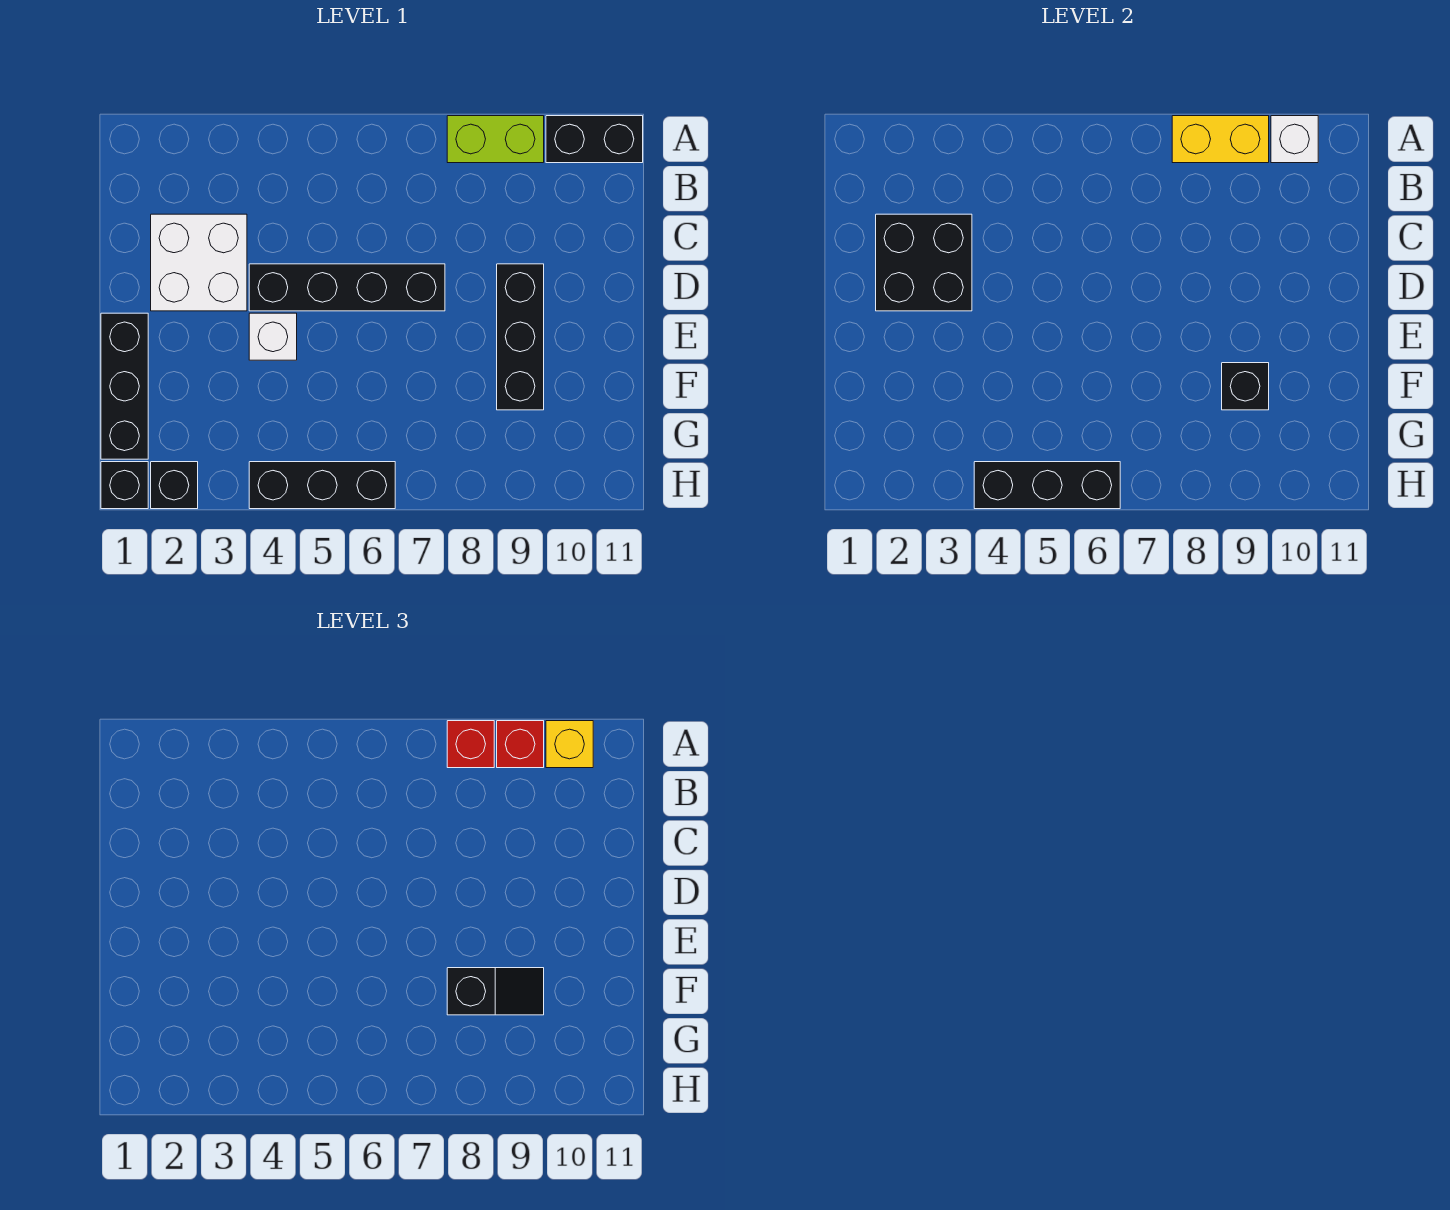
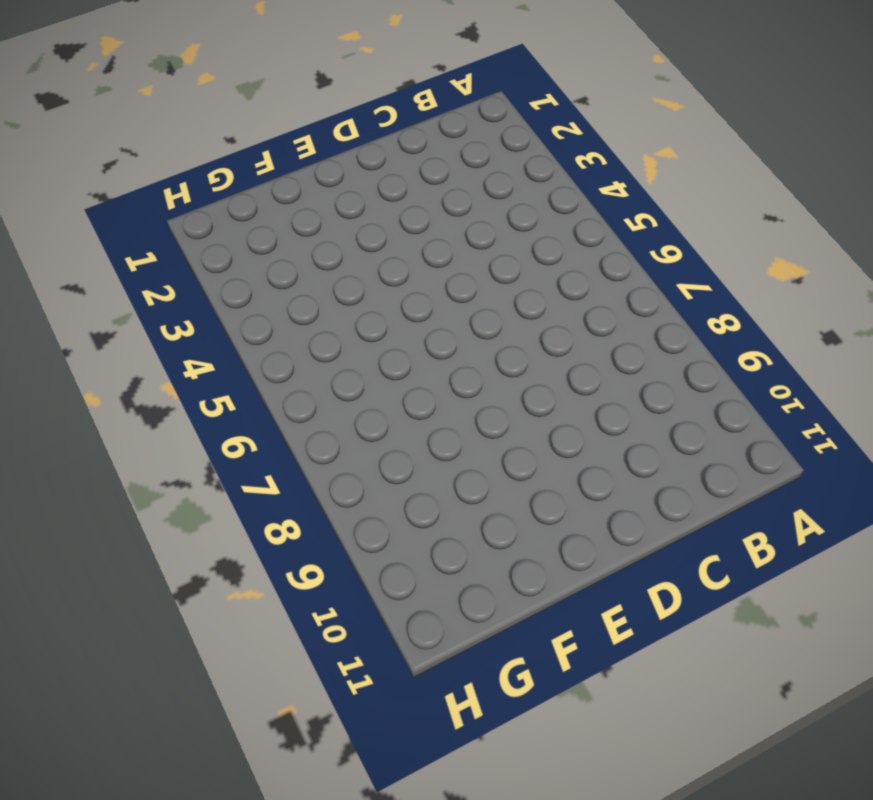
none -> lime brick A8:A9 level 1
none -> black brick A10:A11 level 1
none -> white brick C2:D3 level 1

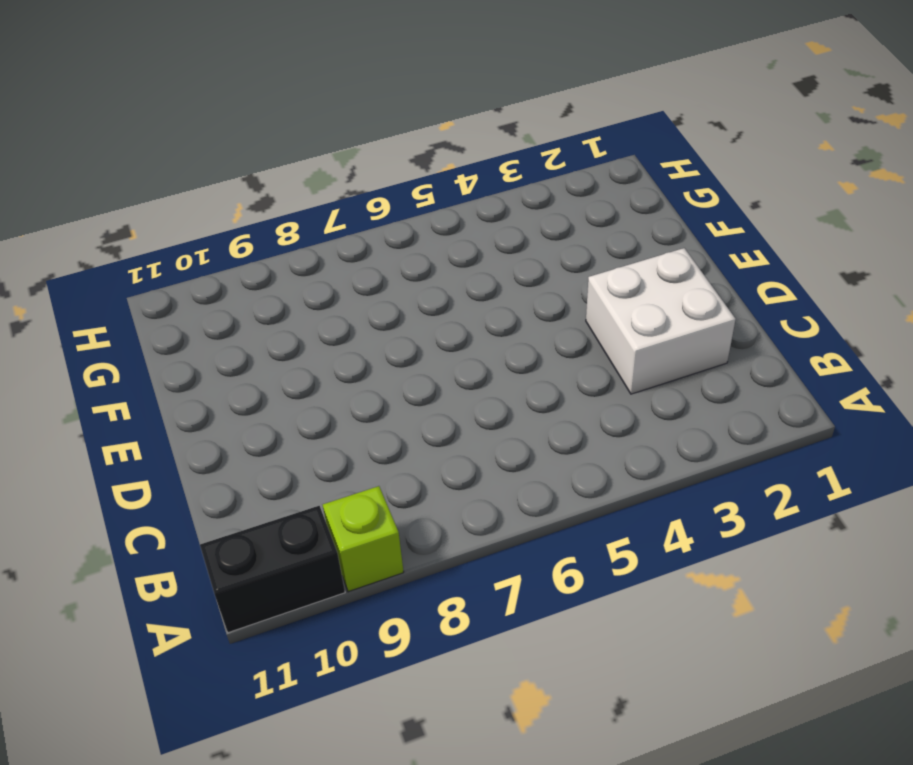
lime brick A9 level 1 -> lime brick A8:A9 level 1
none -> black brick D4:D7 level 1
none -> black brick D9:F9 level 1
none -> black brick E1:G1 level 1

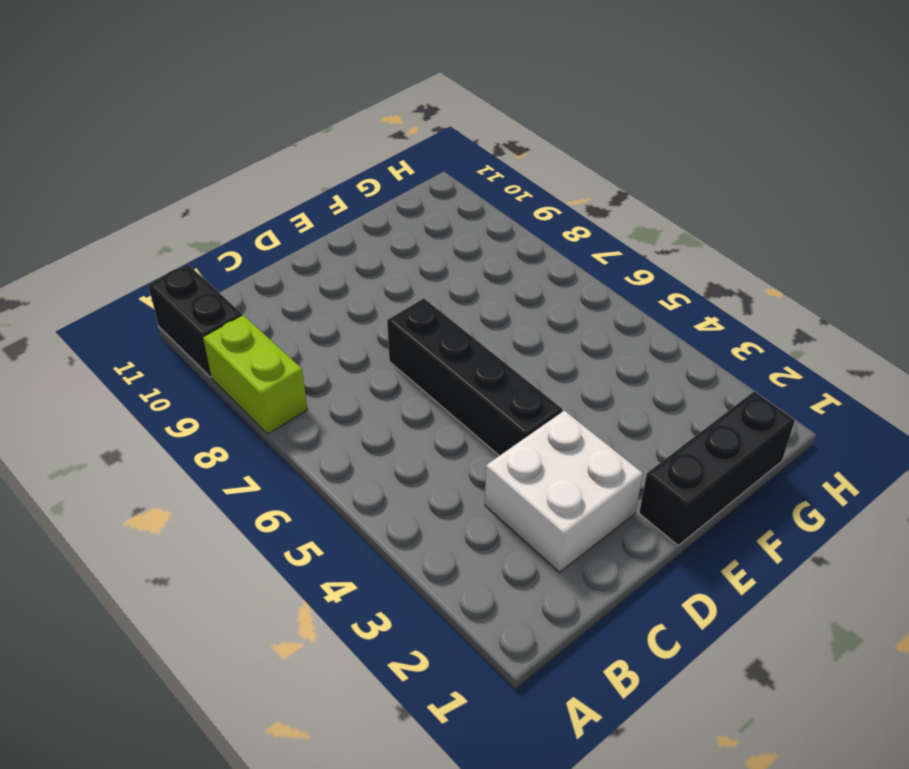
none -> black brick D9:F9 level 1
none -> white brick E4 level 1
none -> black brick H1 level 1

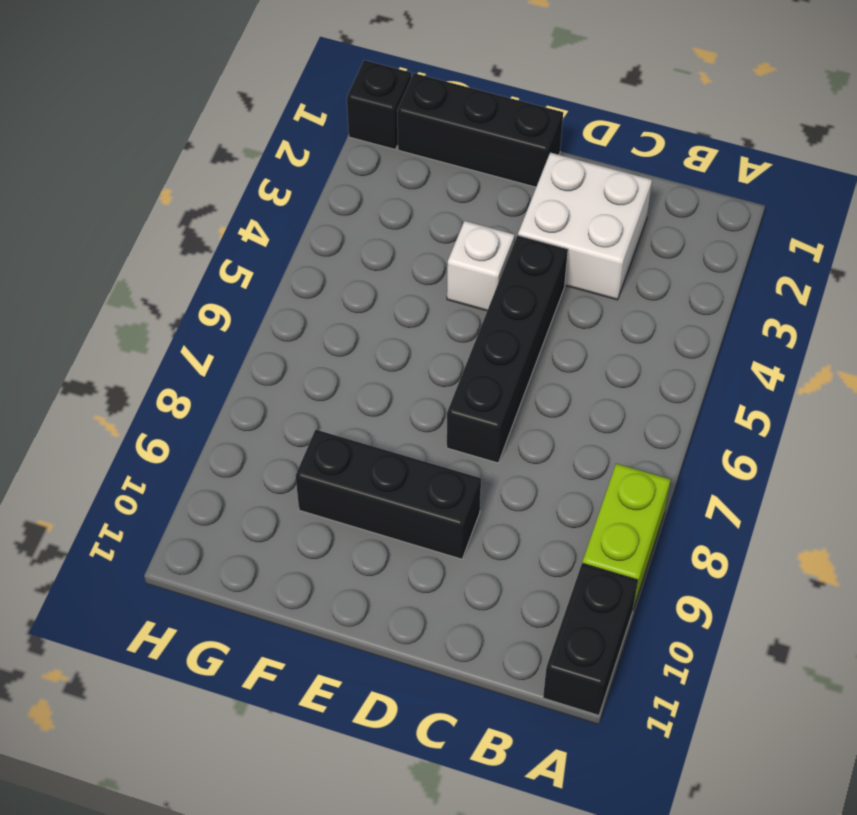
none -> black brick H2 level 1
none -> black brick H4:H6 level 1
none -> yellow brick A8:A9 level 2

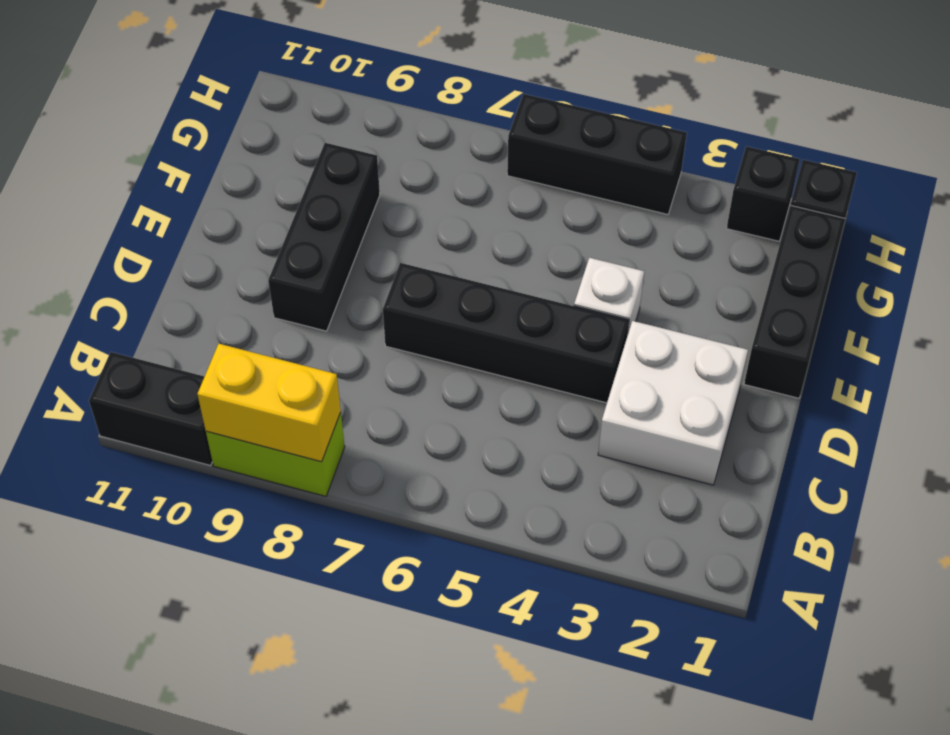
none -> white brick A10 level 2
none -> black brick C2:D3 level 2
none -> black brick F9 level 2

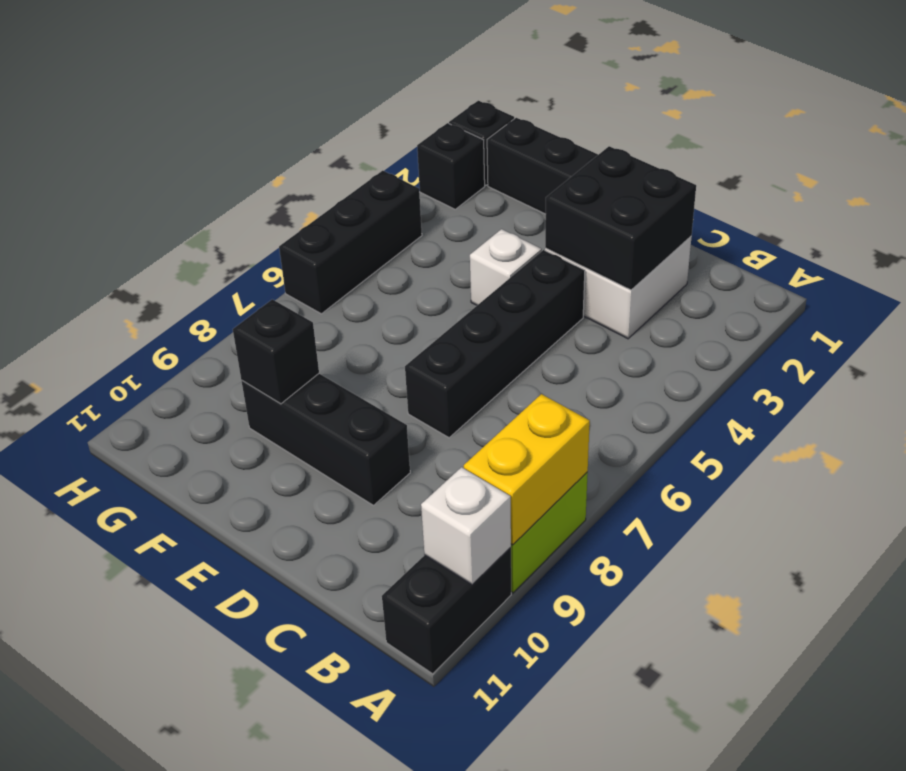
none -> black brick H4:H6 level 2
none -> red brick A8 level 3
none -> red brick A9 level 3

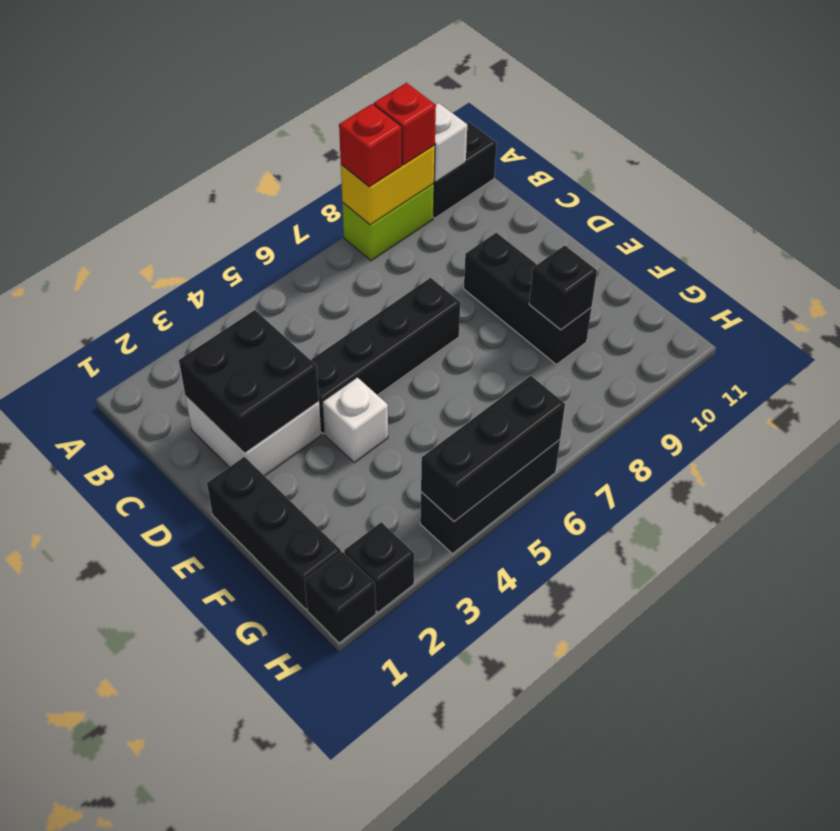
none -> yellow brick A10 level 3
none -> black slope F8:F9 level 3 top 8

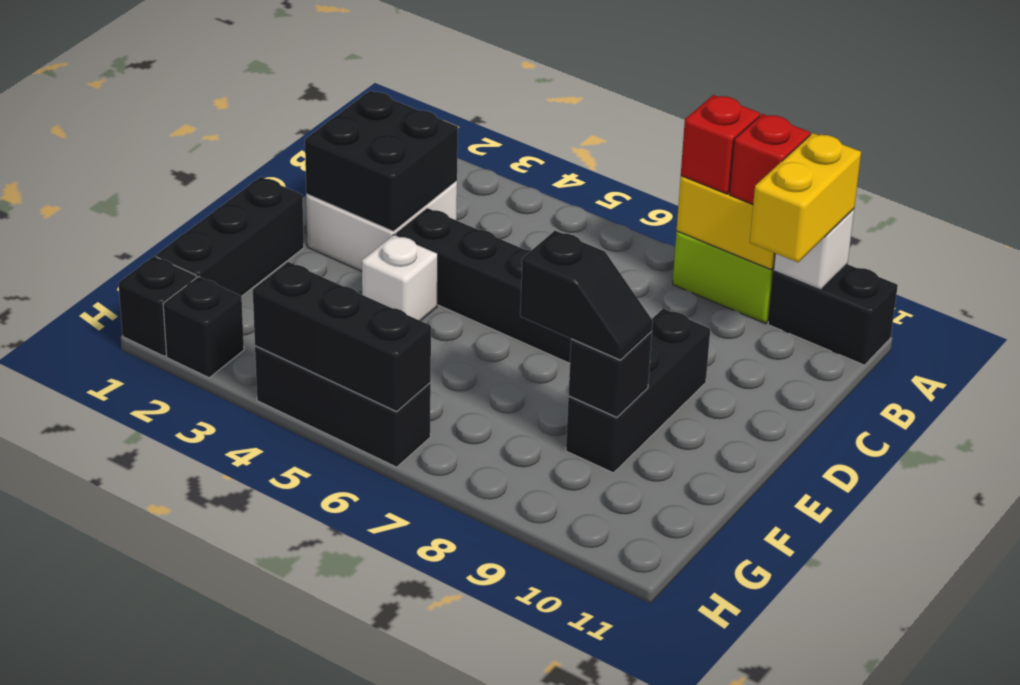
yellow brick A10:B10 level 3 -> yellow brick A10 level 3

